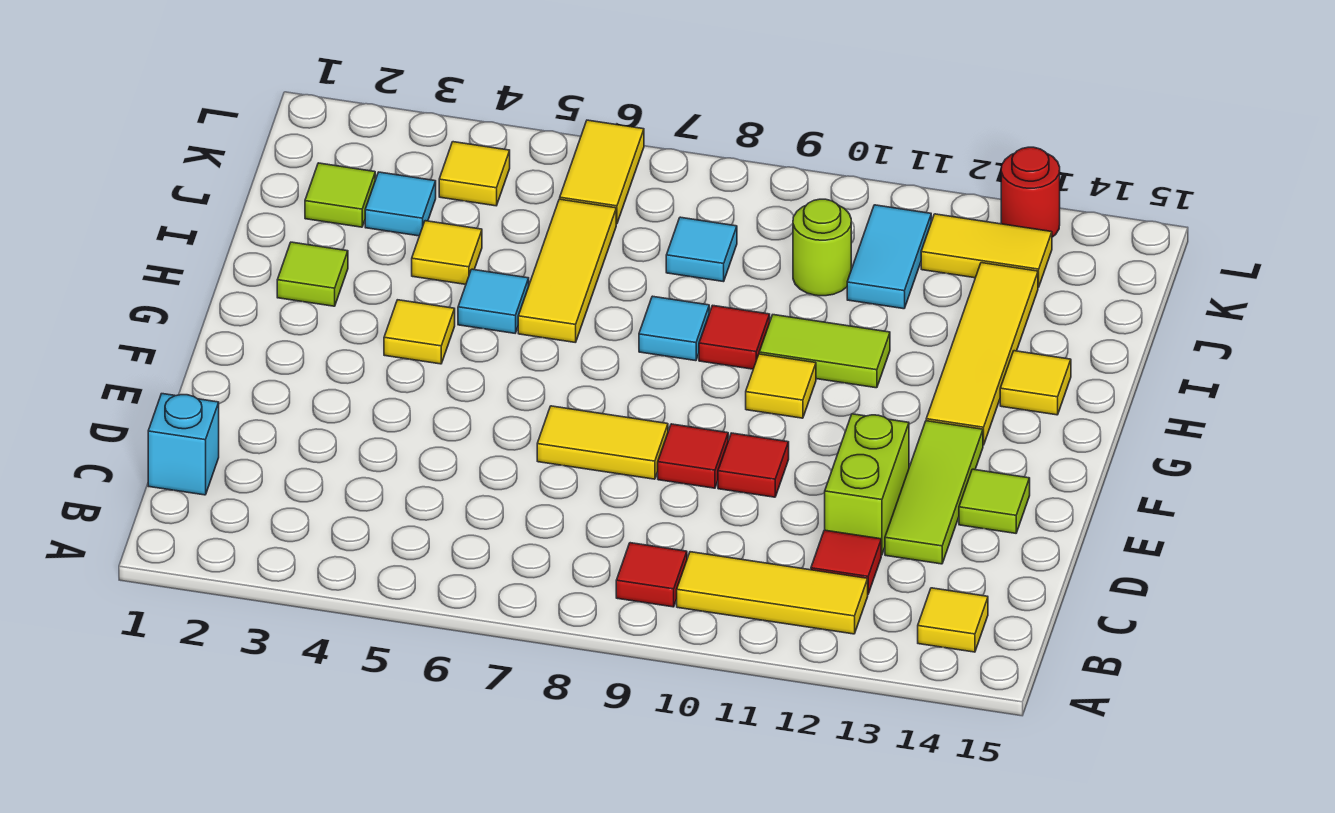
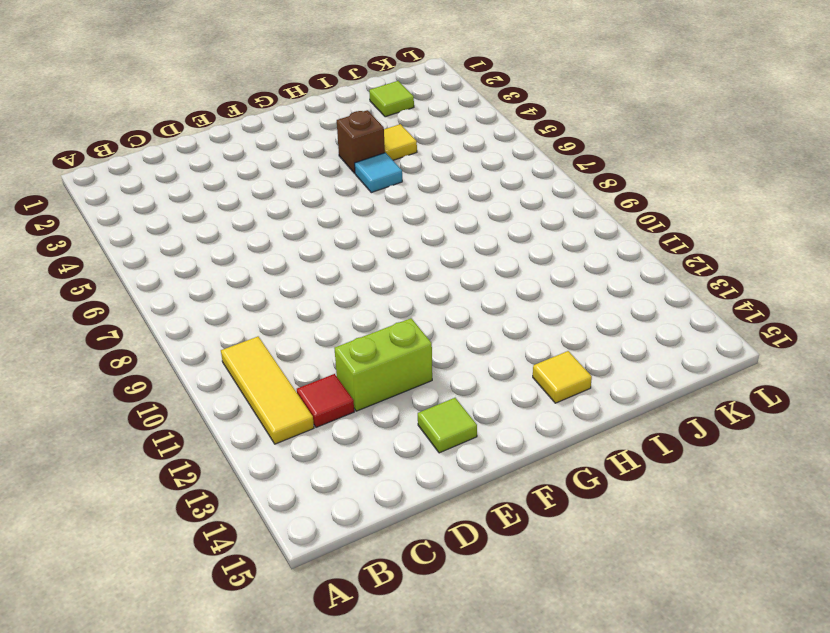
brown brick H4 level 1 -> none
none -> red tile B9 level 1
none -> yellow tile B14 level 1
none -> cyan brick C1 level 1
none -> lime tile D13:F13 level 1

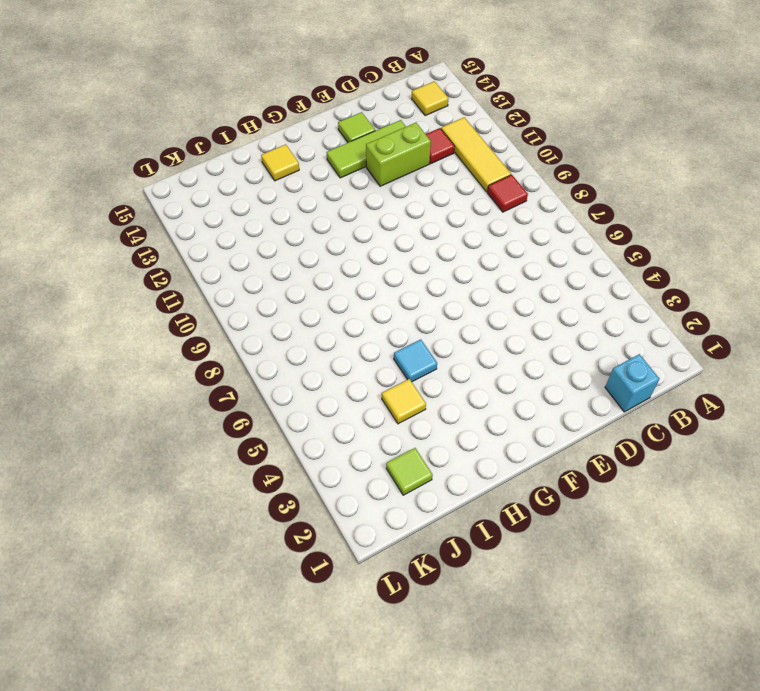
none -> yellow tile E7:E8 level 1
none -> red tile E9 level 1
none -> red tile E10 level 1
none -> yellow tile G4 level 1

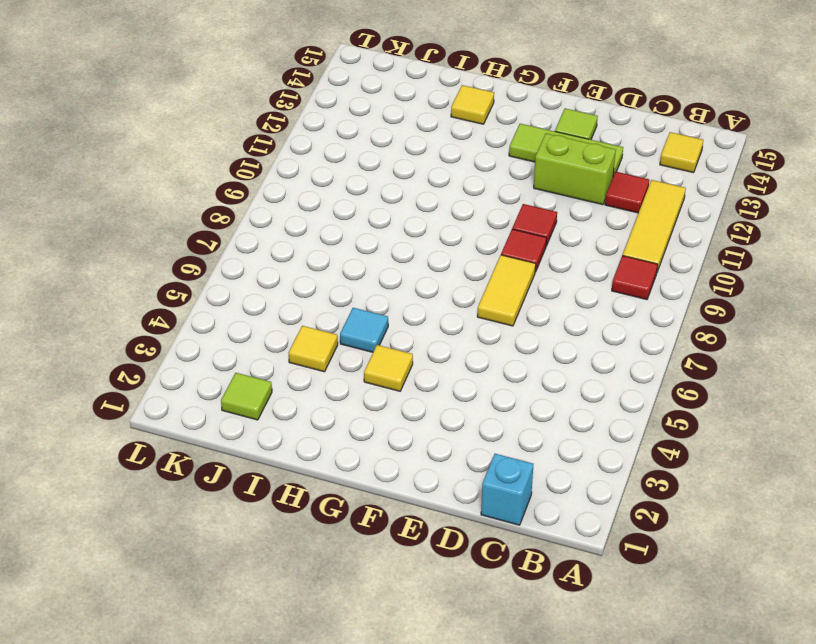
none -> yellow tile G10 level 1
none -> yellow tile G13:J13 level 1
none -> lime tile H2 level 1
none -> yellow tile H6:J6 level 1

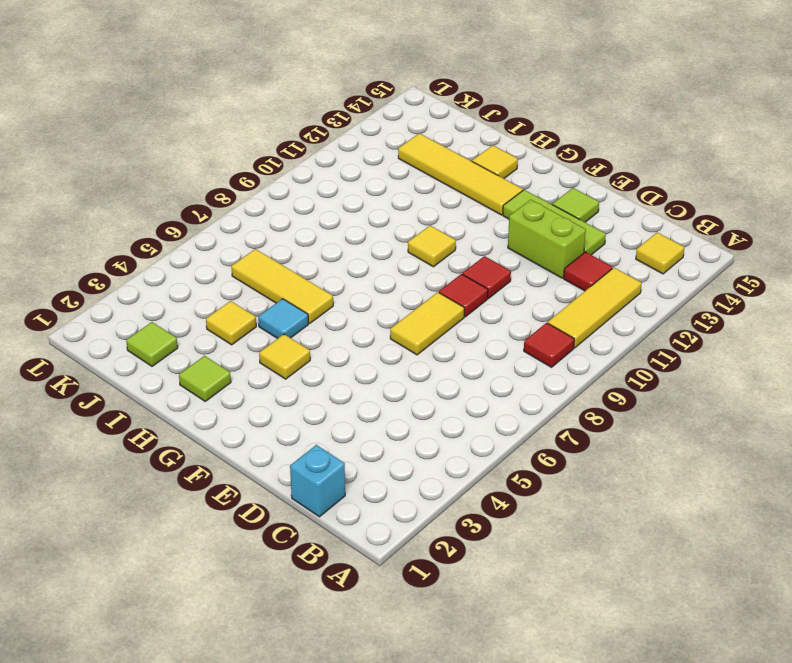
none -> cyan tile H8 level 1
none -> red tile H9 level 1
none -> lime tile H10:H11 level 1
none -> cyan tile J3 level 1

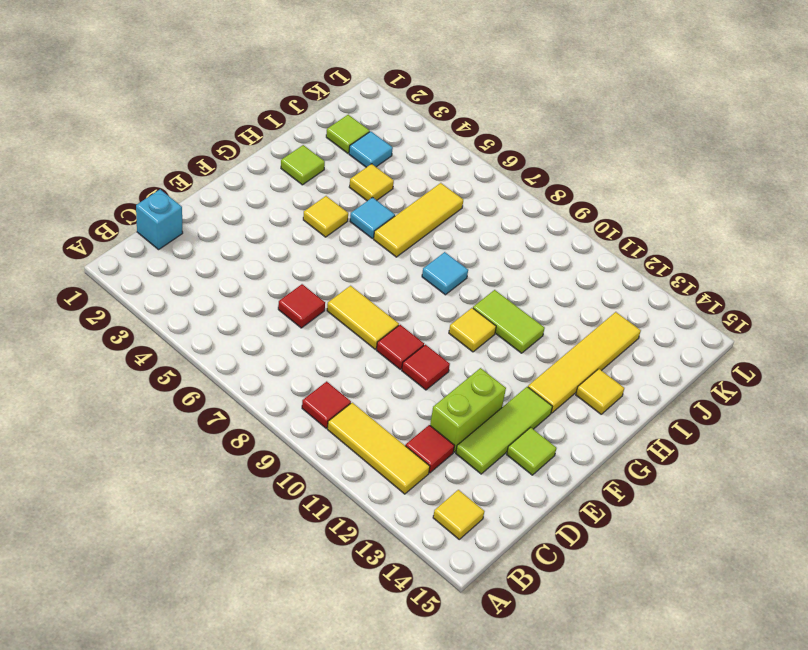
red tile D6 level 1 -> red tile H9 level 1
none -> cyan tile J8 level 1
none -> lime round brick J10 level 1
none -> cyan tile J11:K11 level 1
none -> yellow tile K4 level 1

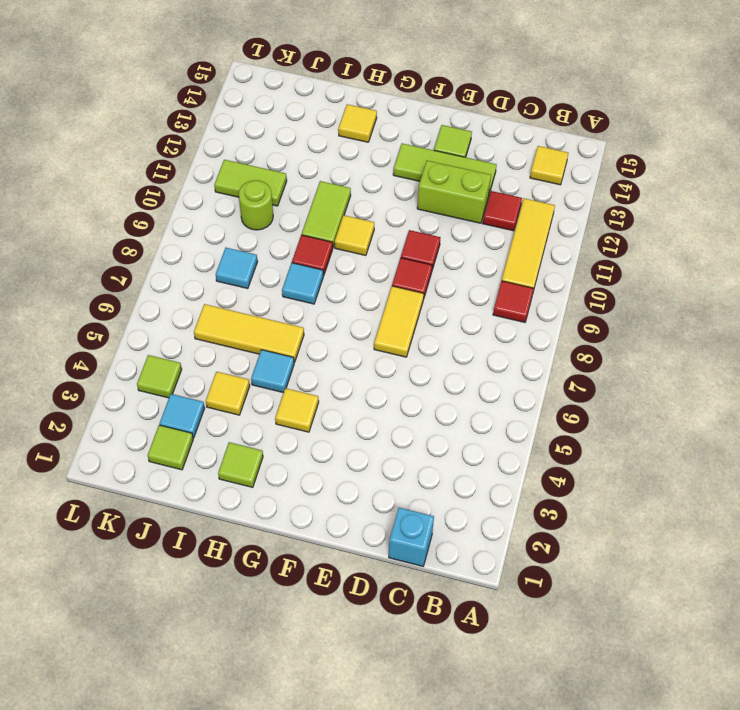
lime tile J11:K11 level 1 -> cyan tile J11:K11 level 1
lime tile K4 level 1 -> yellow tile K4 level 1
none -> yellow tile G13:J13 level 1
none -> yellow tile K6:L6 level 1
none -> yellow tile K12:K13 level 1
none -> red round brick L13 level 1

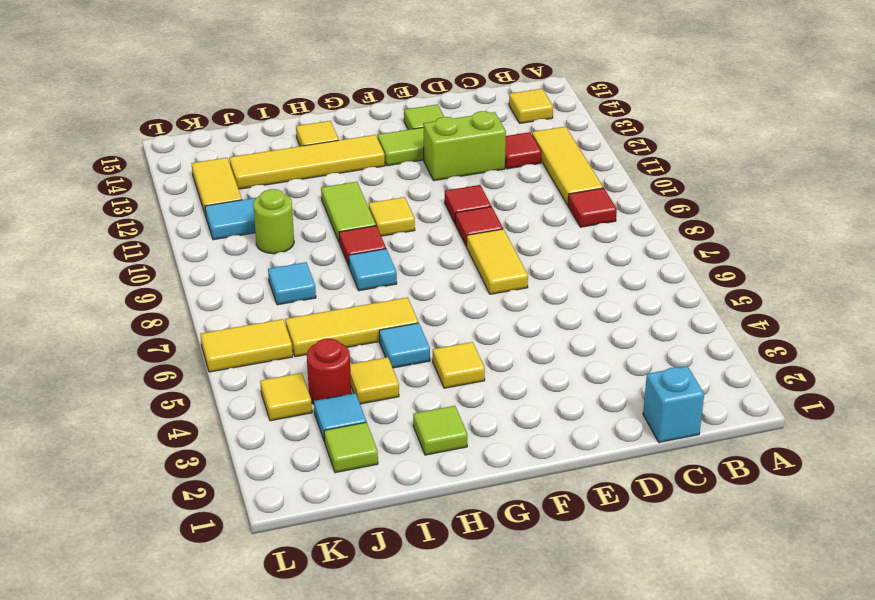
red round brick J4 level 1 -> red round brick L13 level 1

